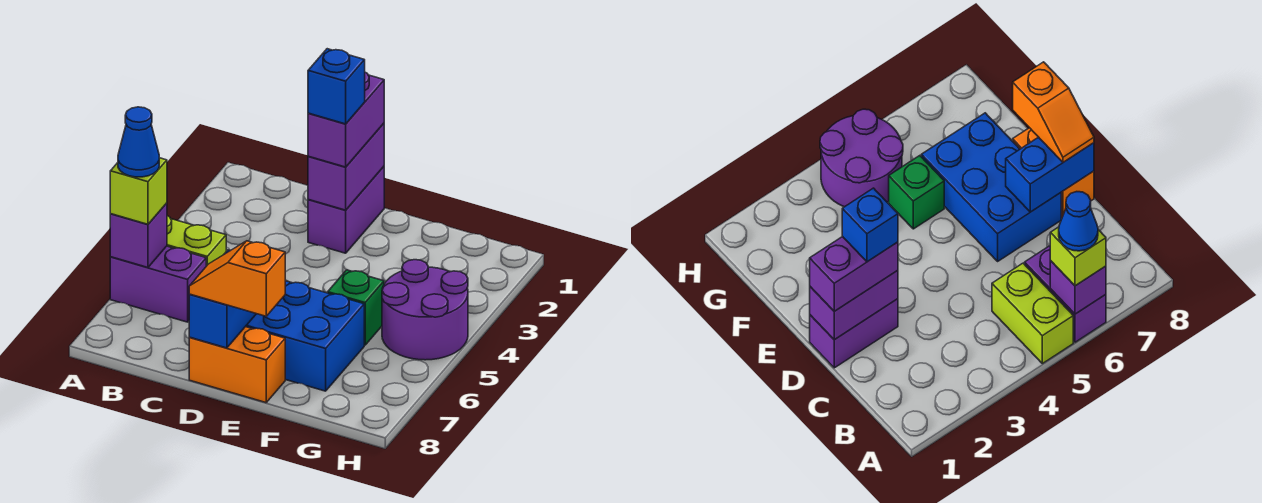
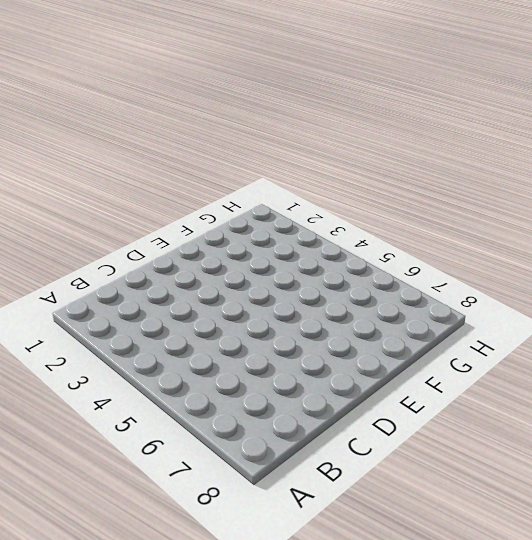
none -> lime brick A5:B5 level 1
none -> purple brick A6:B6 level 1
none -> purple brick D1:D2 level 1

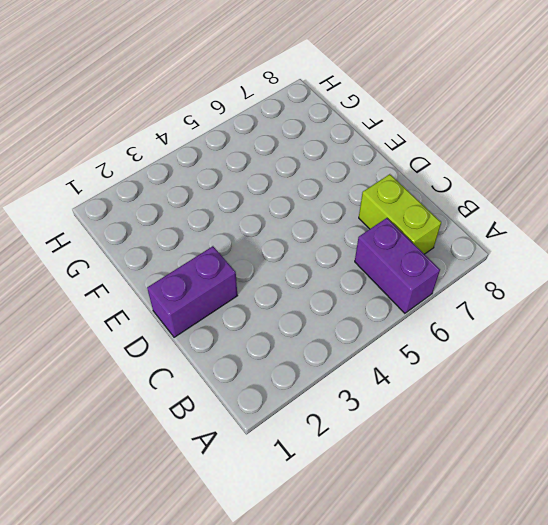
lime brick B7:C7 level 1 -> lime brick A5:B5 level 1
none -> blue brick D6:F7 level 1
none -> orange brick D8:E8 level 1
none -> green brick F5 level 1

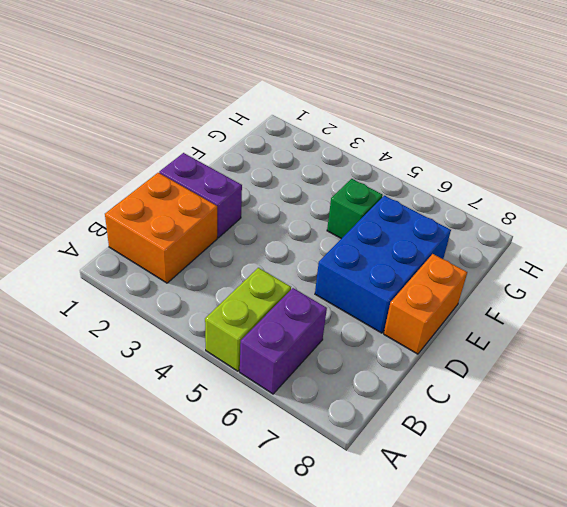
orange brick B1:C2 level 1 -> none
none -> purple round brick G4:H5 level 1
none -> purple brick A6 level 2
none -> purple brick D1:D2 level 2

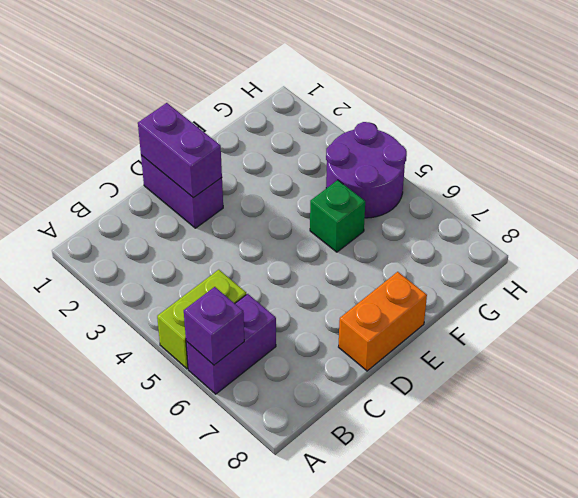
none -> blue brick D6:F7 level 1
none -> blue brick D7:D8 level 2
none -> lime brick A6 level 3

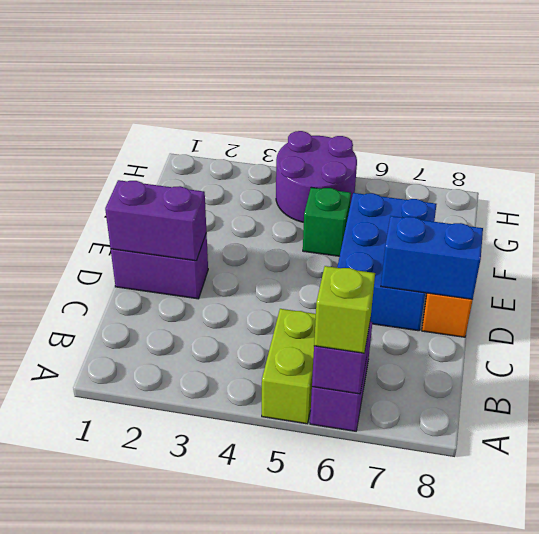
none -> purple brick D1:D2 level 3
none -> orange slope D8:E8 level 3 top E
none -> blue cone A6 level 4

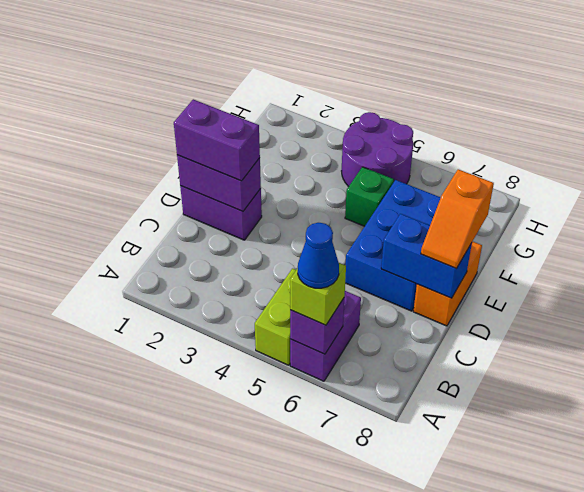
none -> blue brick D2 level 4

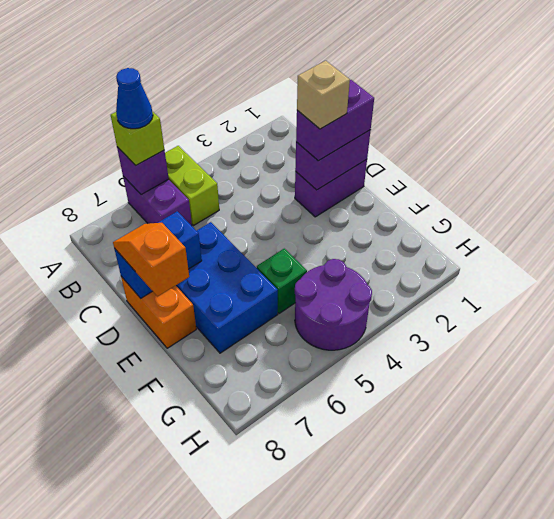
tan brick D2 level 4 -> blue brick D2 level 4

